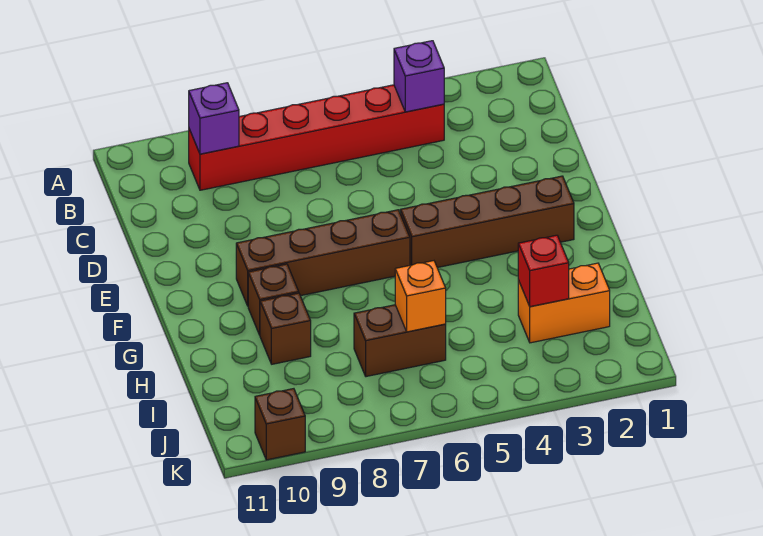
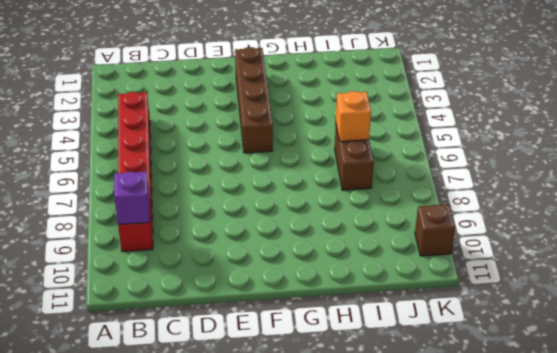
none -> brown brick F6:F9 level 1
none -> brown brick G9 level 1
none -> brown brick H9 level 1

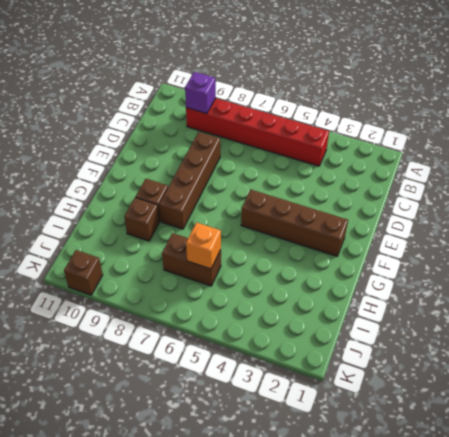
brown brick D8:G8 level 1 -> brown brick F6:F9 level 1
none -> orange brick I2:I3 level 1
none -> purple brick B4 level 2
none -> red brick I3 level 2

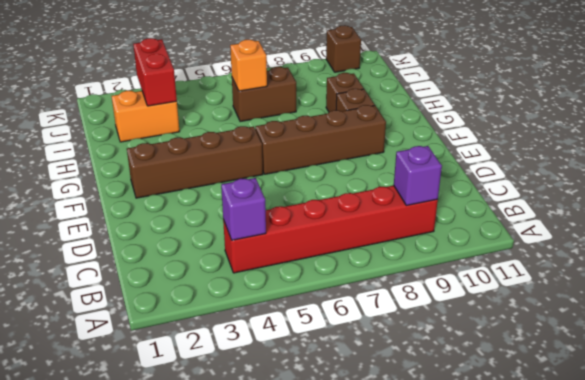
red brick I3:J3 level 2 -> red brick I3 level 2

